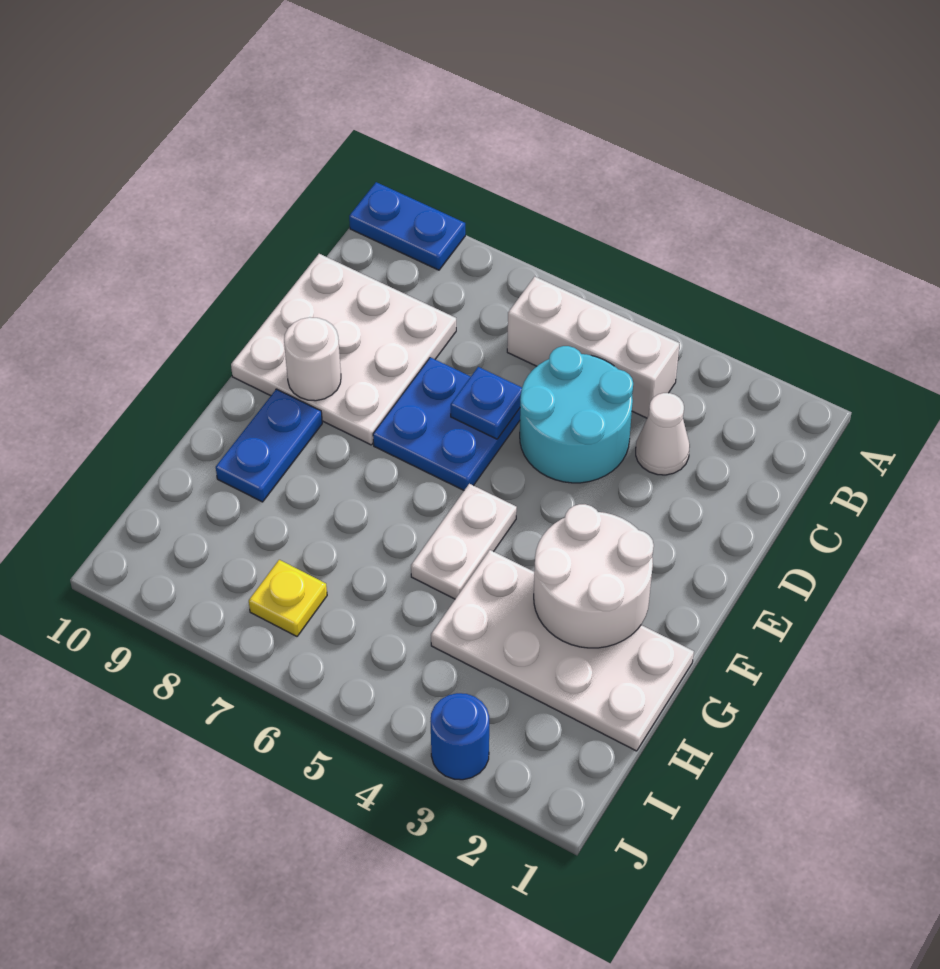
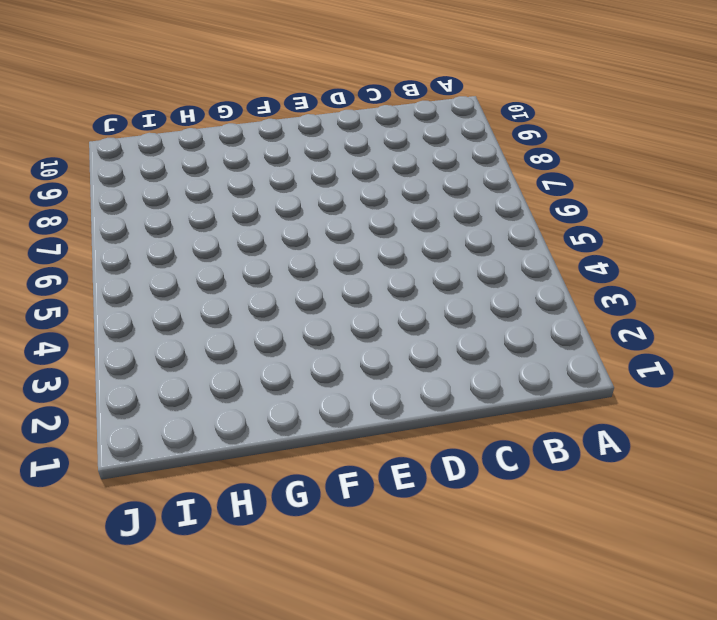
none -> blue plate A9:A10 level 1
none -> white brick B4:B6 level 1
none -> white cone C3 level 1

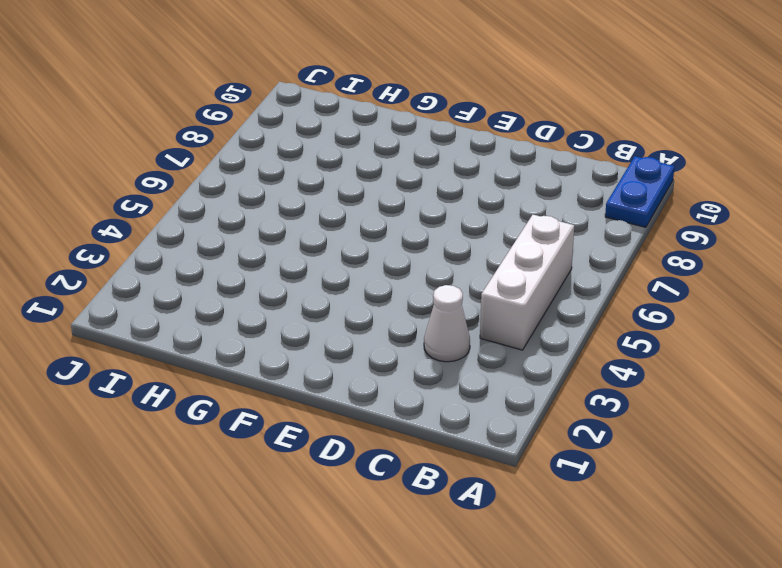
none -> cyan round brick C4:D5 level 1
none -> white plate C8:E10 level 1
none -> blue plate D6:E7 level 1

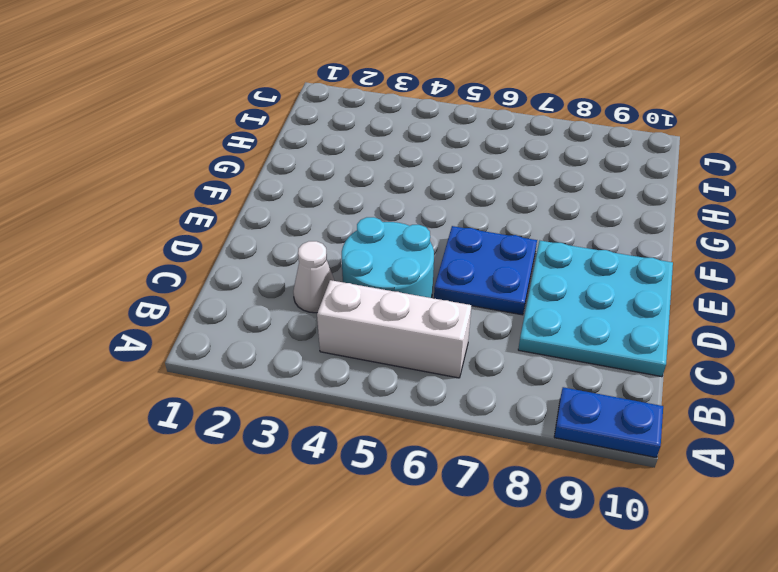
cyan plate C8:E10 level 1 -> white plate C8:E10 level 1
none -> white plate F5:G5 level 1
none -> blue plate F9:G9 level 1
none -> white plate G1:H4 level 1

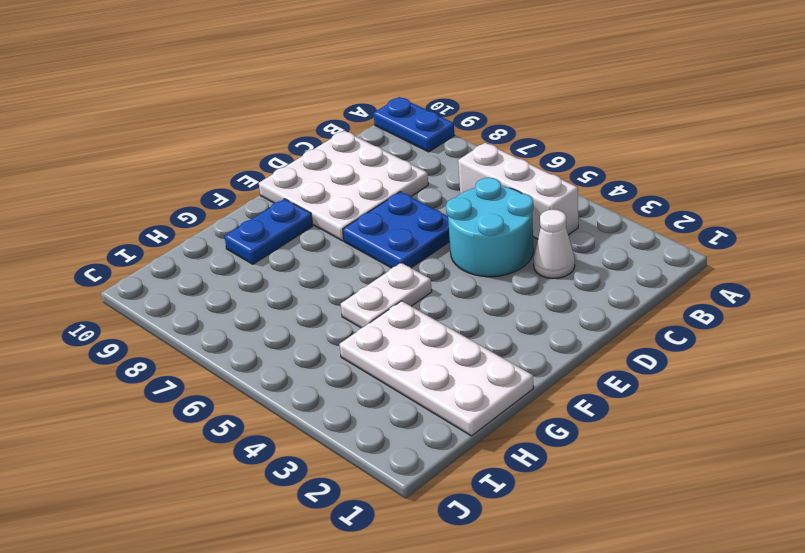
none -> yellow plate I7 level 1
none -> blue round brick J3 level 1
none -> blue plate D6 level 2

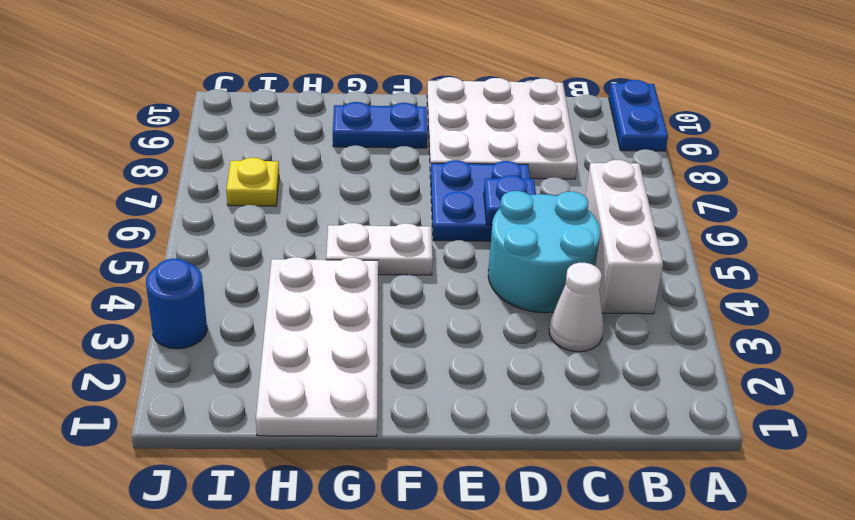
none -> white round brick E9 level 2
none -> white round brick F2:G3 level 2

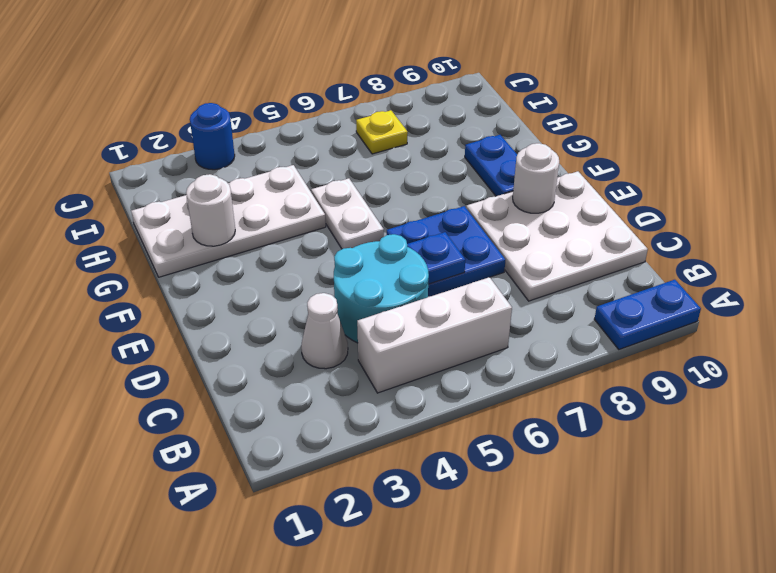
white round brick G2 level 2 -> white round brick F2:G3 level 2

